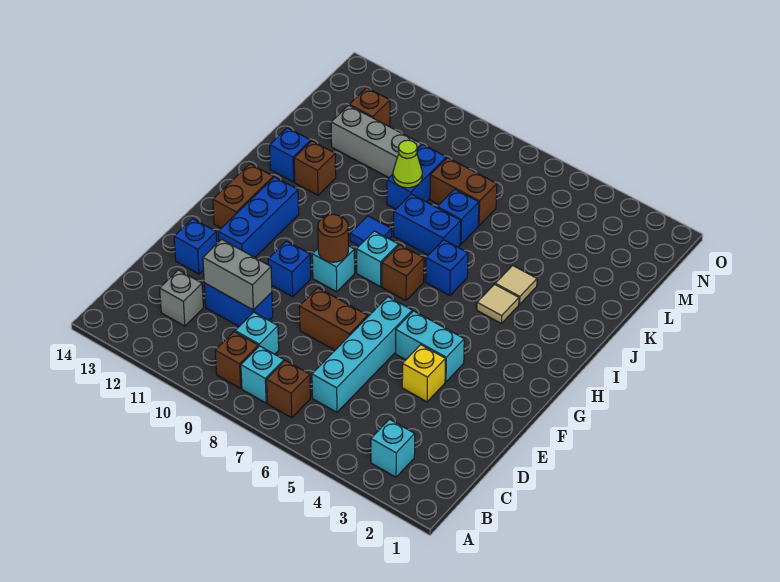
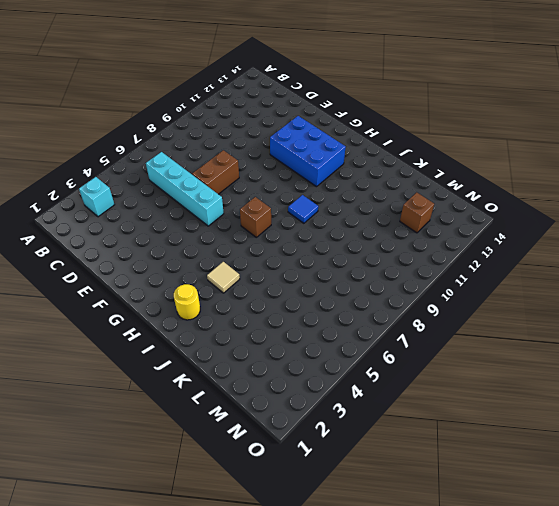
blue brick F11:H12 level 1 -> blue brick F12:H12 level 1
yellow round brick I2 level 1 -> none
none -> brown brick B7 level 1
none -> cyan brick B8 level 1
none -> brown brick B9 level 1
none -> cyan brick C9 level 1

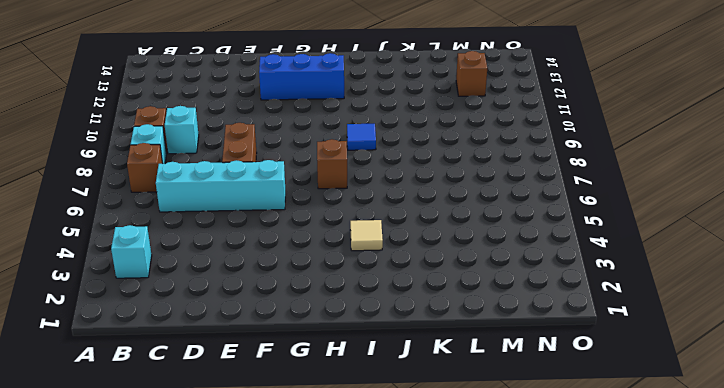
none -> grey brick C12 level 1
none -> blue brick D10:D11 level 1
none -> yellow brick E4 level 1
none -> blue brick E13 level 1

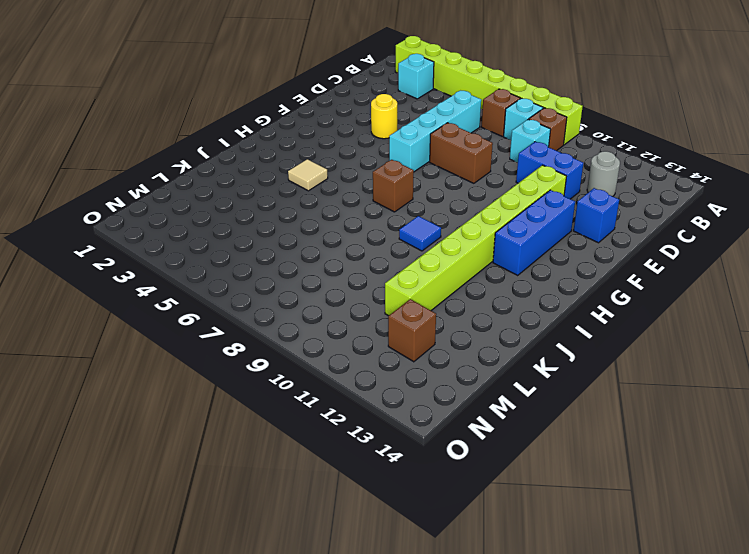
lime brick A2:A9 level 1 -> none
grey round brick C12 level 1 -> grey brick C12 level 1
yellow round brick E4 level 1 -> yellow brick E4 level 1
lime brick E11:L11 level 1 -> grey brick L10:L12 level 1
none -> cyan brick F4:F5 level 1
none -> blue brick F10 level 1
none -> cyan brick G9 level 1
none -> brown brick G13:H13 level 1

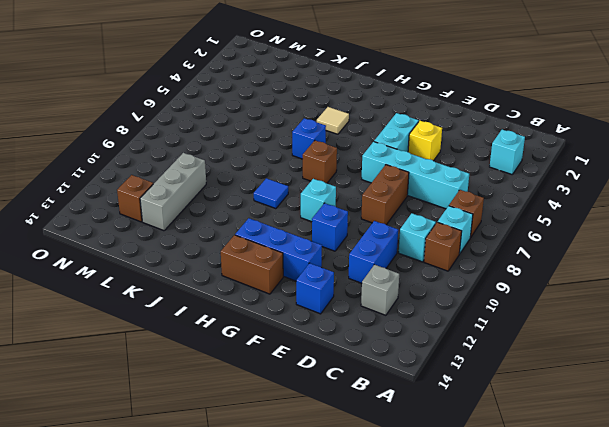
none -> cyan brick H8 level 1
none -> tan tile J4 level 1
none -> blue brick J7:J8 level 1
none -> brown brick J12 level 1

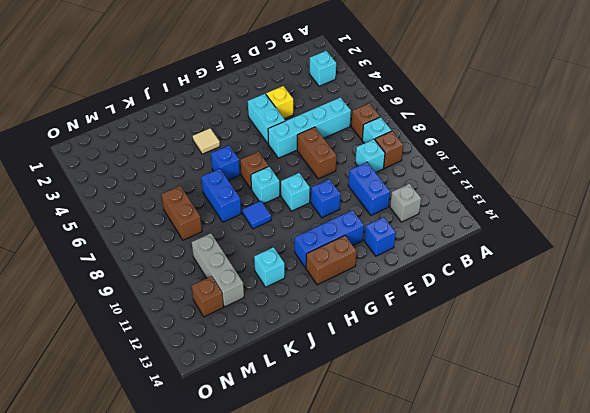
cyan brick J12 level 1 -> brown brick J12 level 1
none -> tan tile J4 level 1
none -> blue brick J13 level 1
none -> blue brick K7 level 1
none -> blue brick K9:L9 level 1

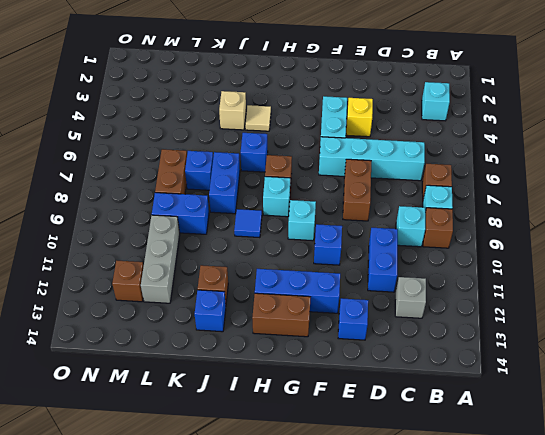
tan brick J4 level 1 -> tan tile J4 level 1
none -> grey brick D10:D11 level 2
none -> brown round brick G9 level 2
none -> lime cone K9 level 2

